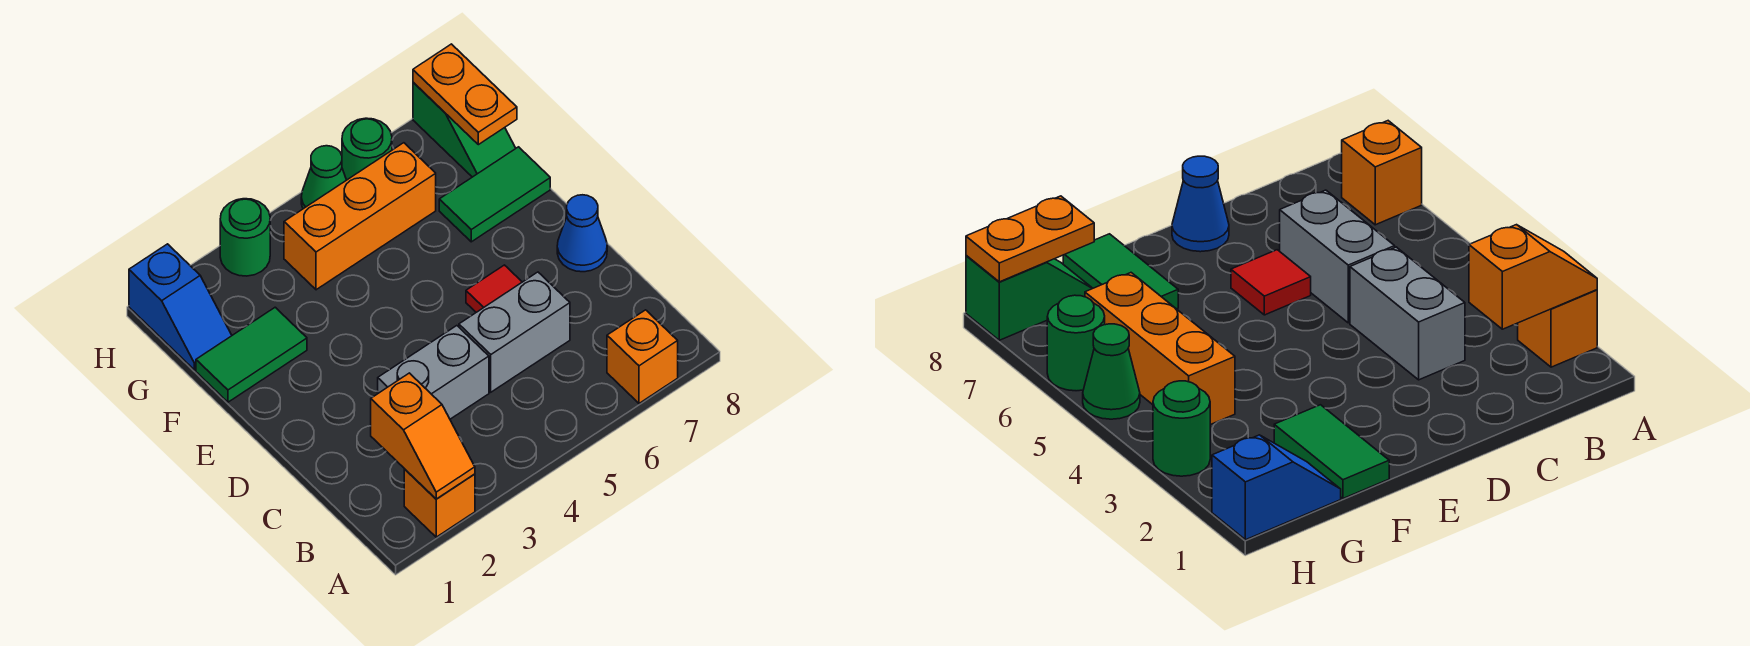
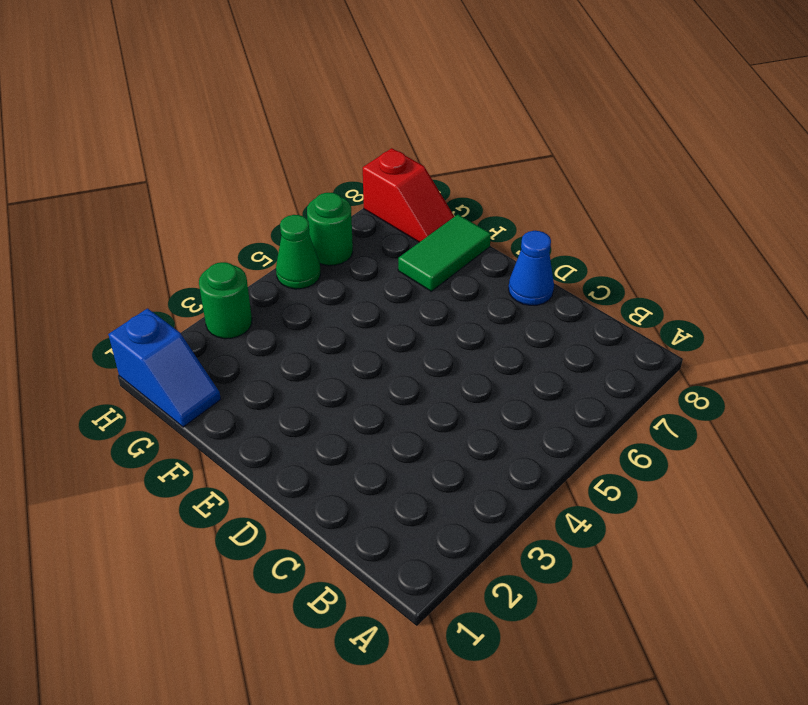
red slope G8:H8 level 1 top H -> green slope G8:H8 level 1 top H
none -> orange brick A2 level 1
none -> orange brick A7 level 1
none -> grey brick C3:C4 level 1

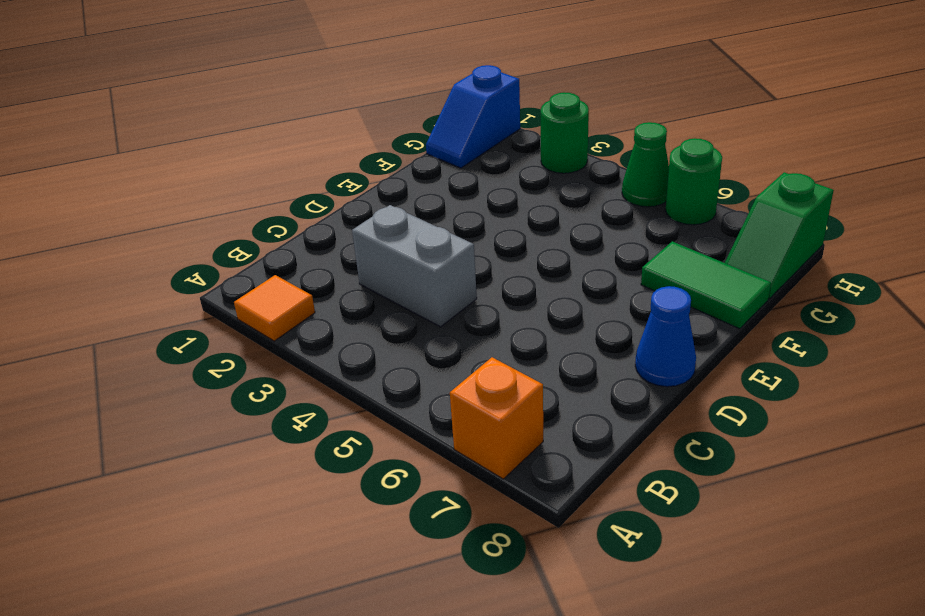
orange tile A2 level 1 -> orange brick A2 level 1
none -> grey brick C5:C6 level 1
none -> red tile D6 level 1
none -> green tile F1:F2 level 1

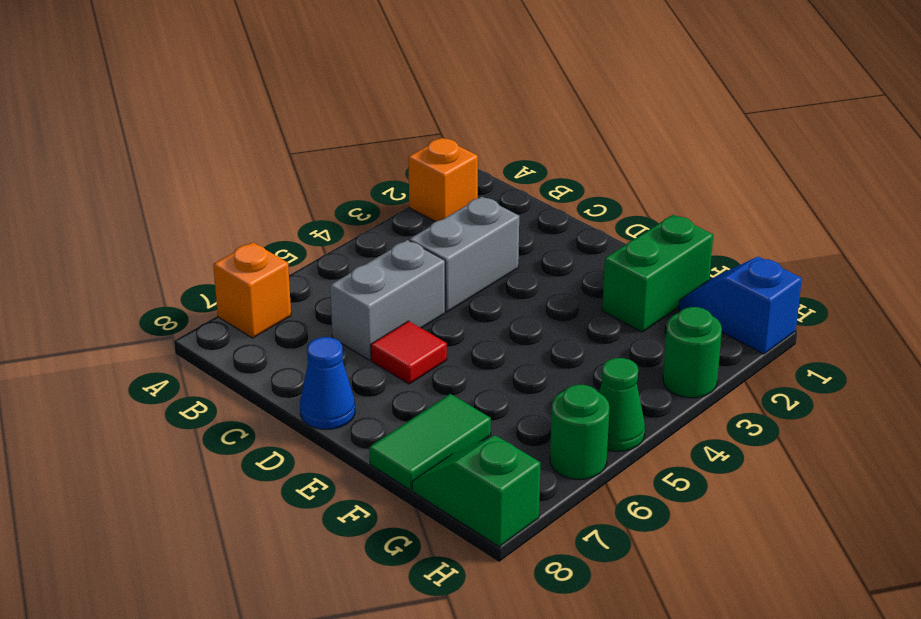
green brick F1:F2 level 1 -> green tile F1:F2 level 1
none -> orange brick G4:G6 level 1
none -> orange slope A2:B2 level 2 top B
none -> orange plate G8:H8 level 2

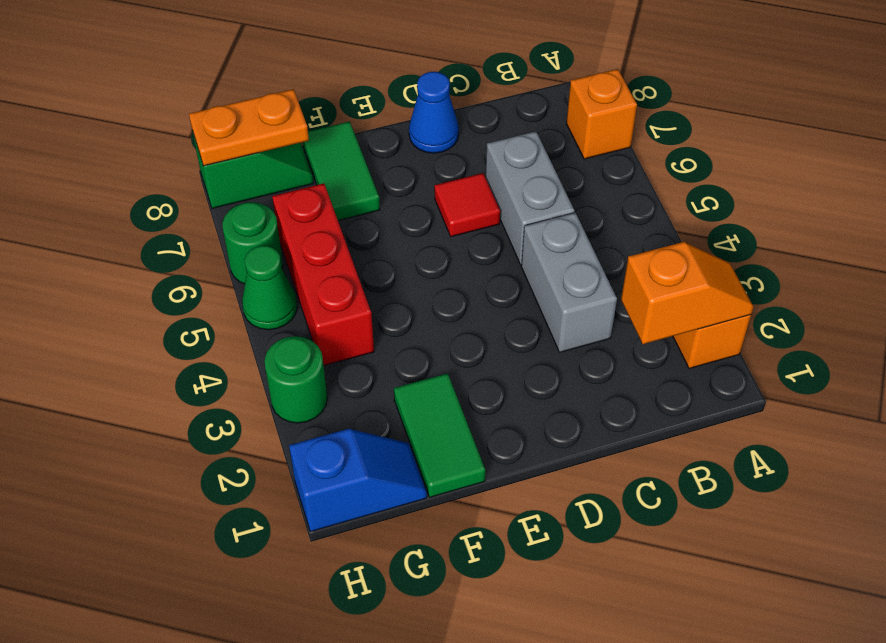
red brick G4:G6 level 1 -> orange brick G4:G6 level 1

